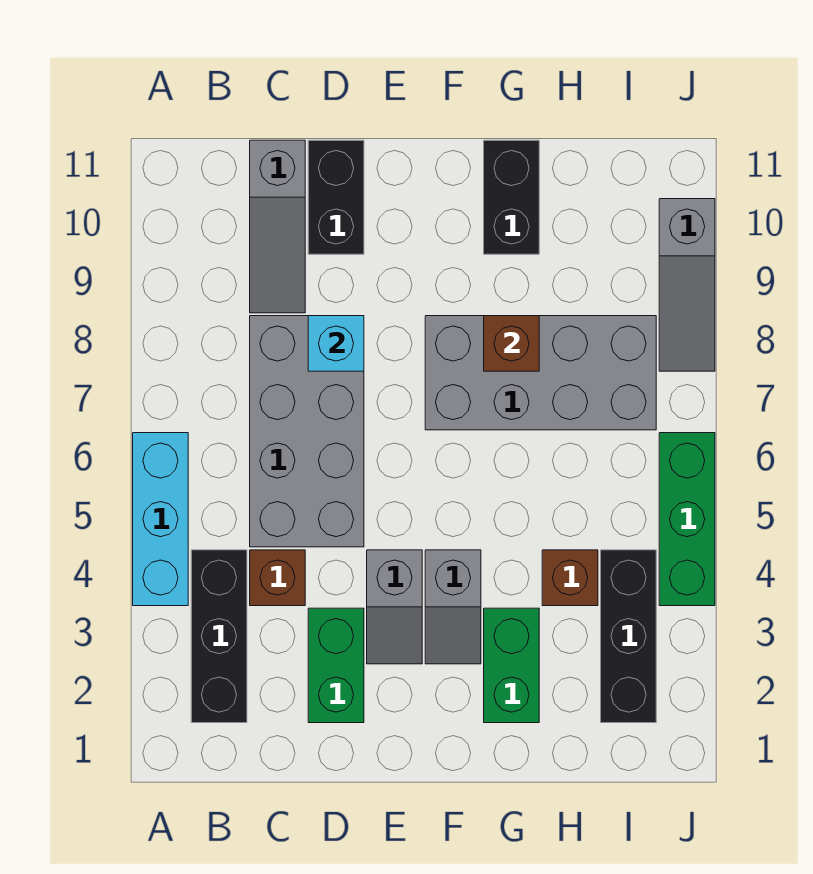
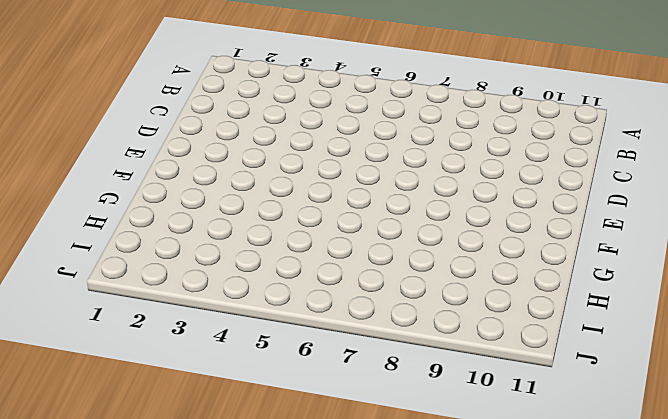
none -> cyan brick A4:A6 level 1
none -> black brick B2:B4 level 1
none -> brown brick C4 level 1

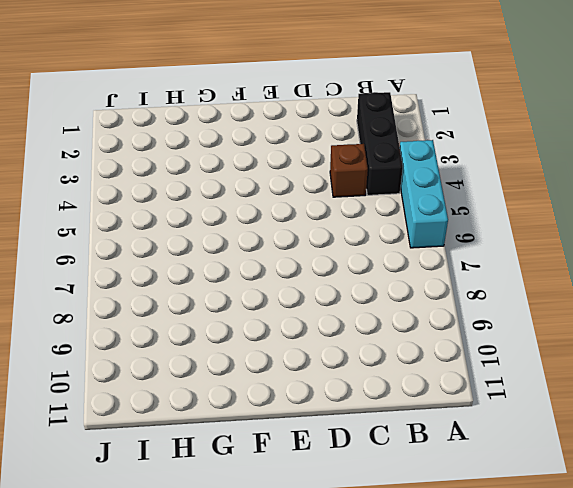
none -> grey brick C5:D8 level 1
none -> grey slope C9:C11 level 1 top 11
none -> green brick D2:D3 level 1

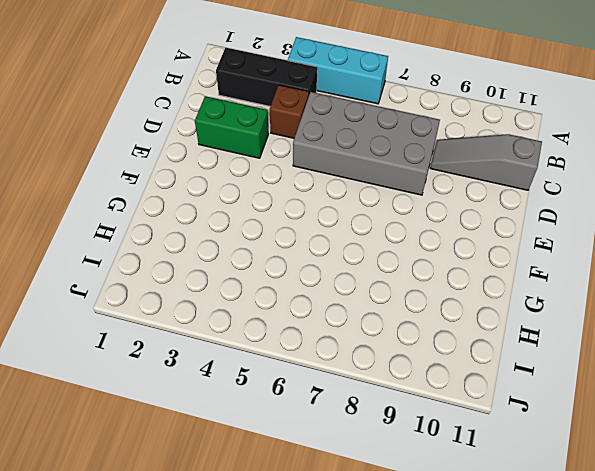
none -> black brick D10:D11 level 1
none -> grey slope E3:E4 level 1 top 4
none -> grey slope F3:F4 level 1 top 4

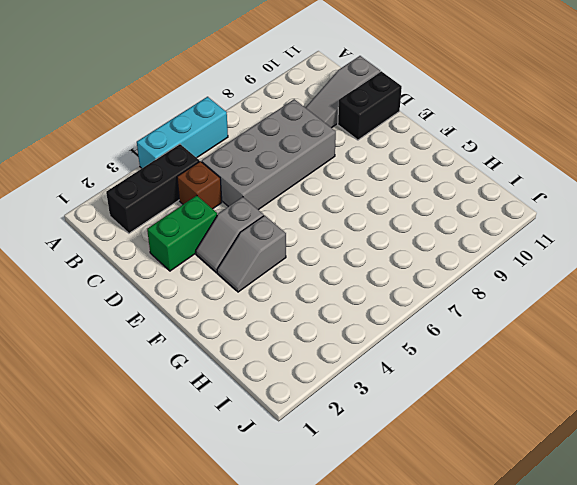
none -> grey brick F7:I8 level 1
none -> green brick G2:G3 level 1
none -> black brick G10:G11 level 1

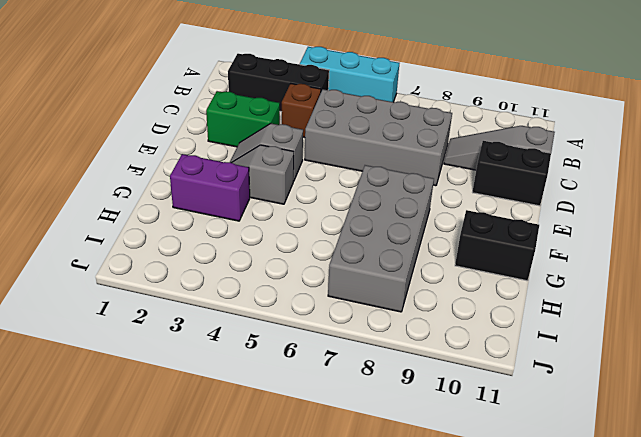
purple brick G2:G3 level 1 -> green brick G2:G3 level 1
none -> brown brick H4 level 1
none -> black brick I2:I4 level 1
none -> green brick J4:J6 level 1

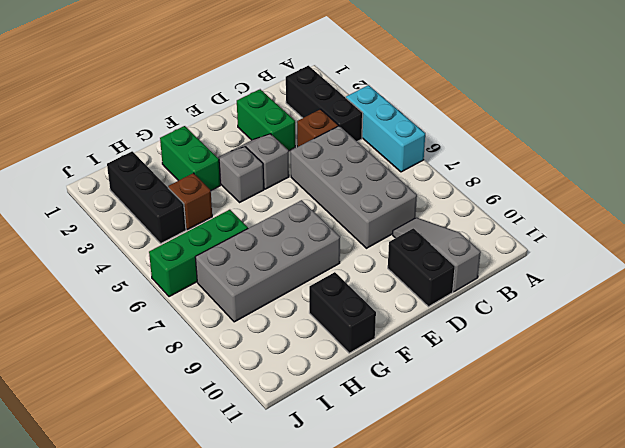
green brick H6:J6 level 1 -> green brick J4:J6 level 1
none -> grey slope J8:J10 level 1 top 10
none -> cyan brick D8 level 2
none -> brown brick G8 level 2

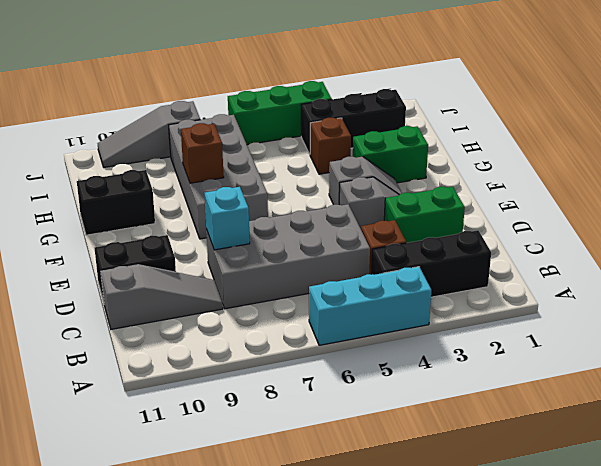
grey slope J8:J10 level 1 top 8 -> grey slope J8:J10 level 1 top 10

